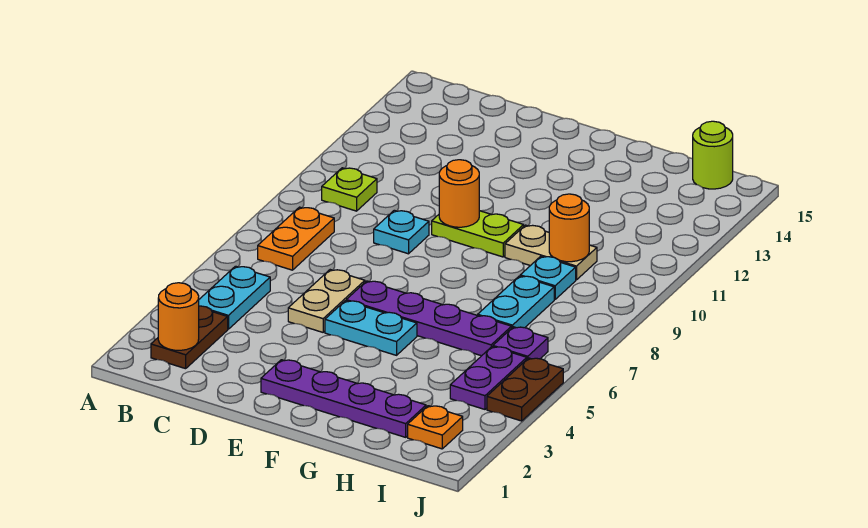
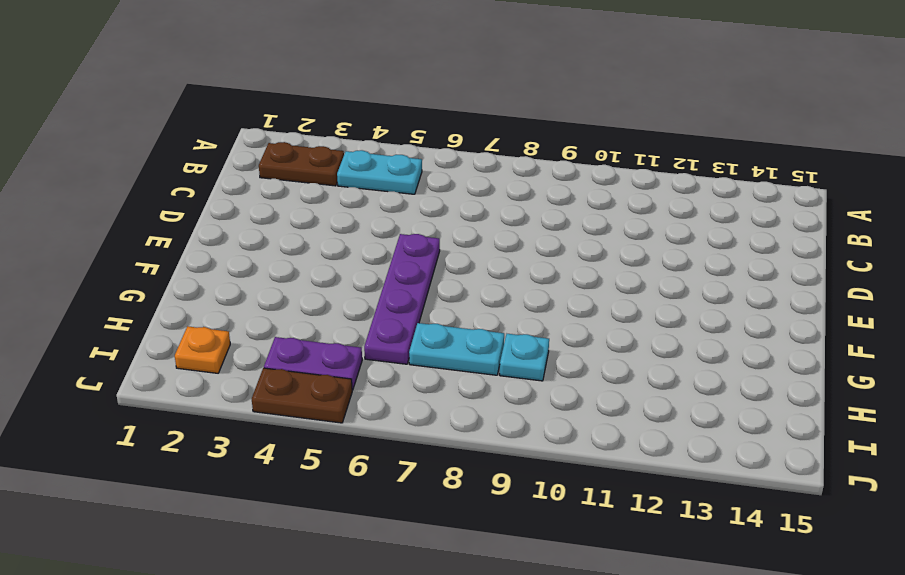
none -> orange plate B7:B8 level 1
none -> lime plate B10 level 1
none -> tan plate D5:D6 level 1

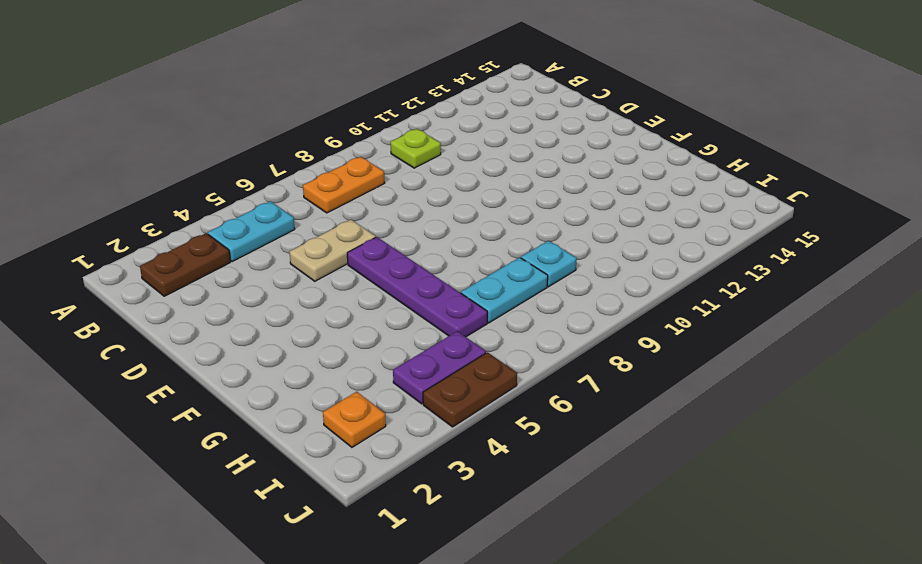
none -> cyan plate D9 level 1
none -> purple plate E2:H2 level 1
none -> cyan plate E5:F5 level 1

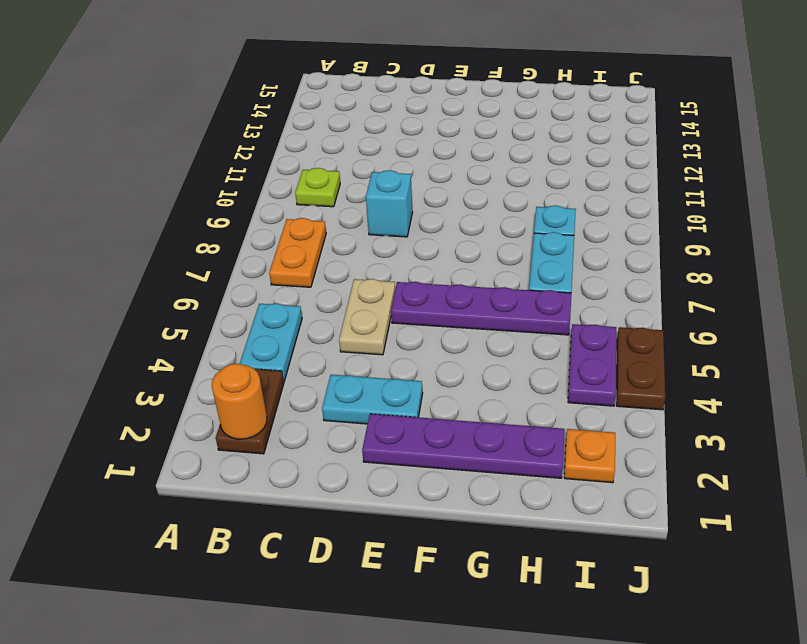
cyan plate D3:E3 level 1 -> cyan plate E5:F5 level 1
cyan brick D9 level 1 -> cyan plate D9 level 1
none -> lime plate E10:F10 level 1
none -> tan plate G10:H10 level 1
none -> purple plate I6 level 1

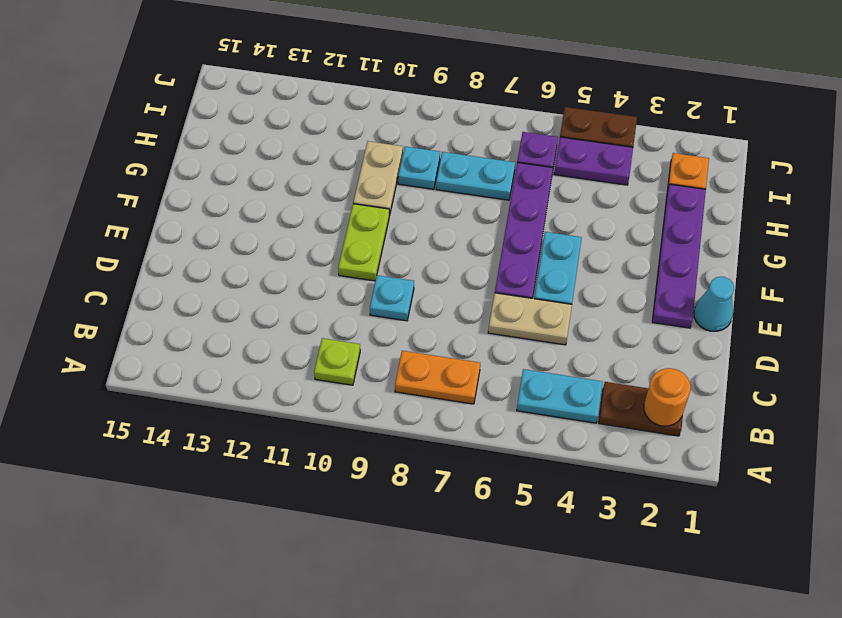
cyan cone E1 level 1 -> none
none -> lime round brick I15 level 1
none -> orange round brick E10 level 2
none -> orange round brick H10 level 2

